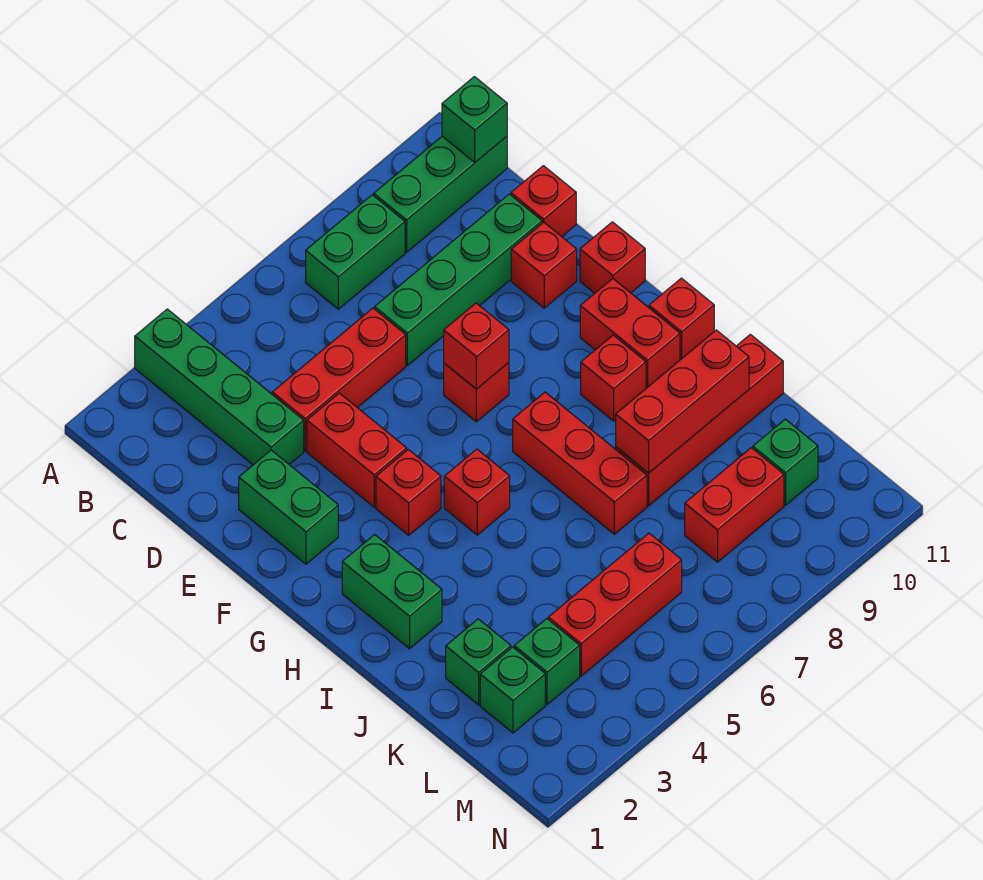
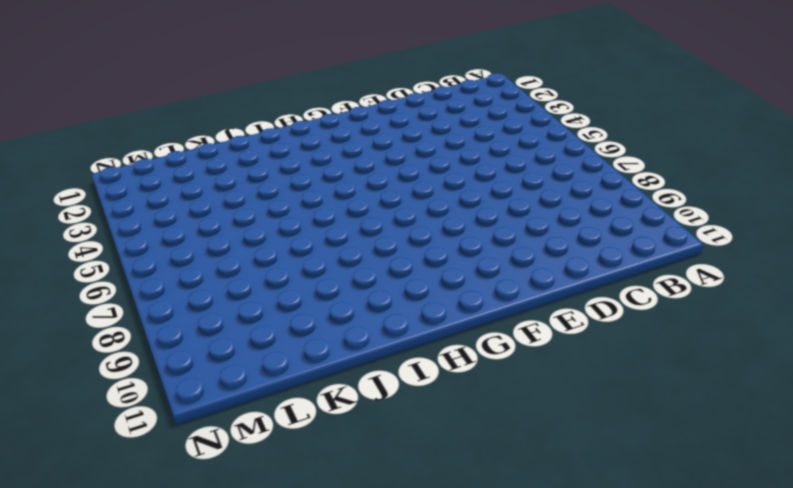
none -> green brick A3:D3 level 1
none -> green brick B7:B8 level 1
none -> green brick B9:B11 level 1

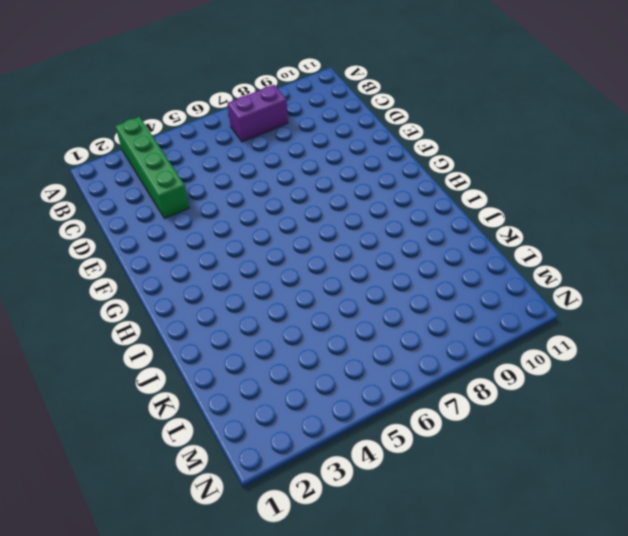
purple brick B7:B8 level 1 -> green brick B7:B8 level 1
none -> green brick B9:B11 level 1
none -> red brick D4:D6 level 1
none -> green brick D7:D10 level 1

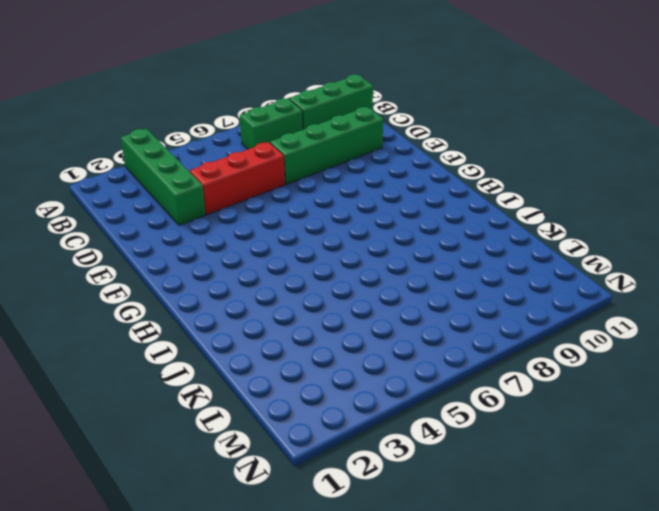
none -> red brick D11 level 1
none -> green brick E2:F2 level 1
none -> red brick E4:F4 level 1

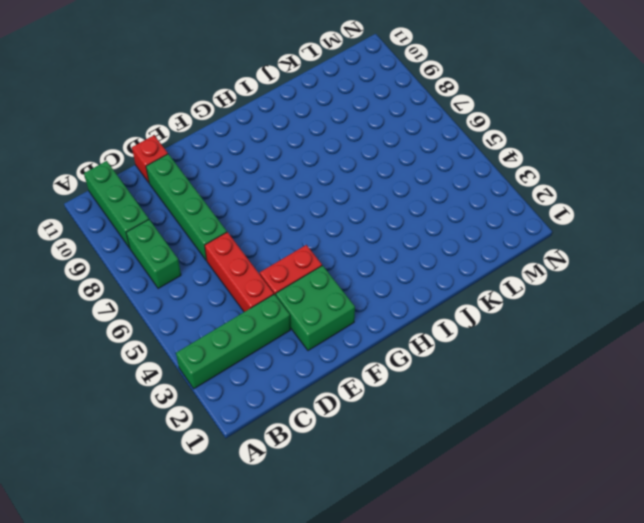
green brick E2:F3 level 1 -> green brick E2:F2 level 1
none -> red brick E10 level 1
none -> red brick F7 level 1
none -> red brick F11 level 1

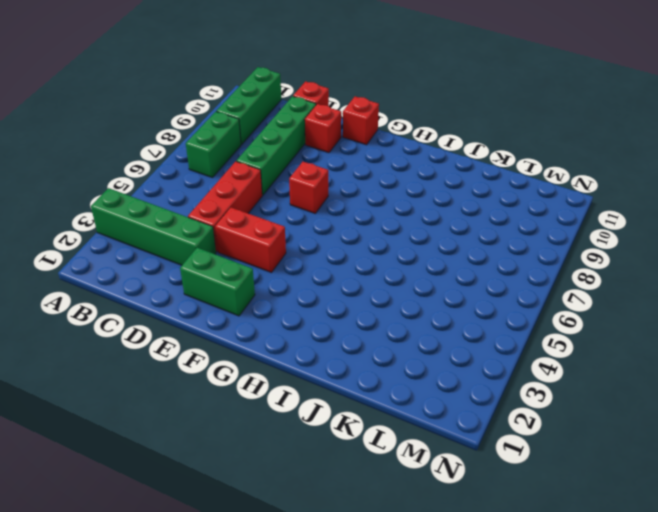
none -> red brick G4 level 1
none -> red brick G10:H10 level 1
none -> green brick H2:I2 level 1

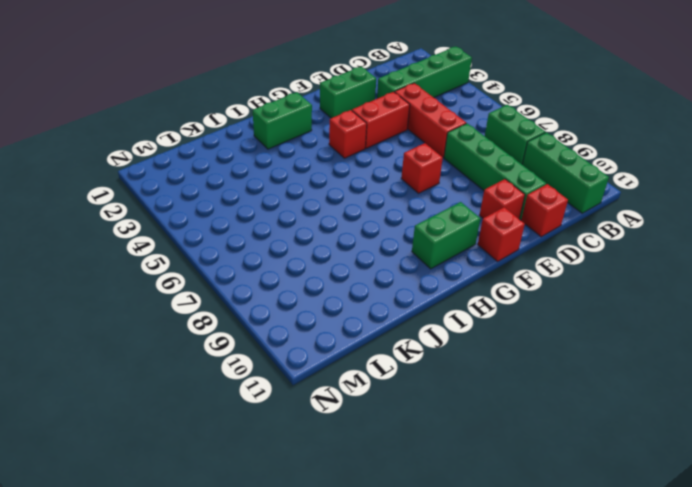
green brick G10:H10 level 1 -> red brick G10:H10 level 1
none -> red brick H5 level 1
none -> red brick H7:J7 level 1
none -> red brick H9 level 1

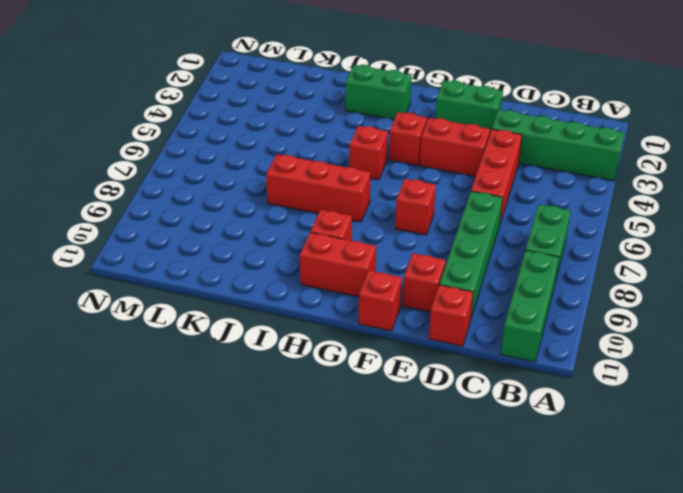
none -> red brick H11 level 1
none -> red brick J8:J11 level 1
none -> green brick K2 level 1

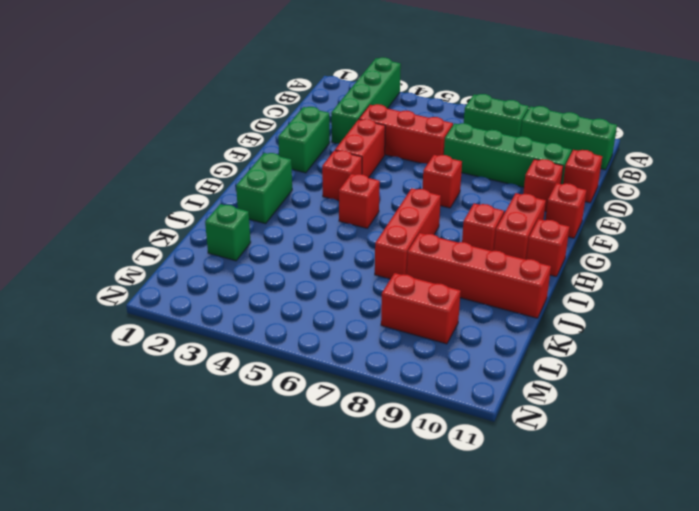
none -> green brick L2 level 1
none -> green brick L3 level 1
none -> red brick L4:L6 level 1

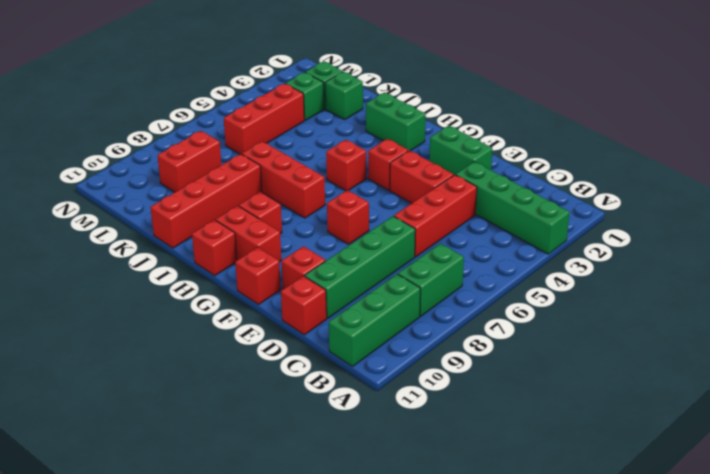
none -> green brick L10 level 1
none -> green brick B11 level 2
none -> red brick F7 level 2

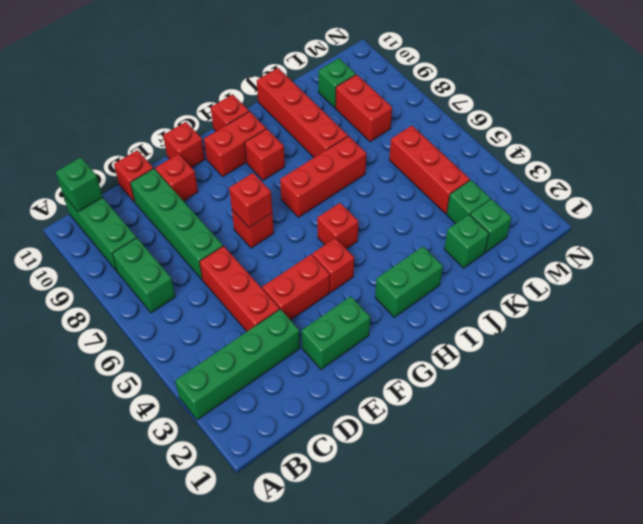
none -> red brick J8:J10 level 2

